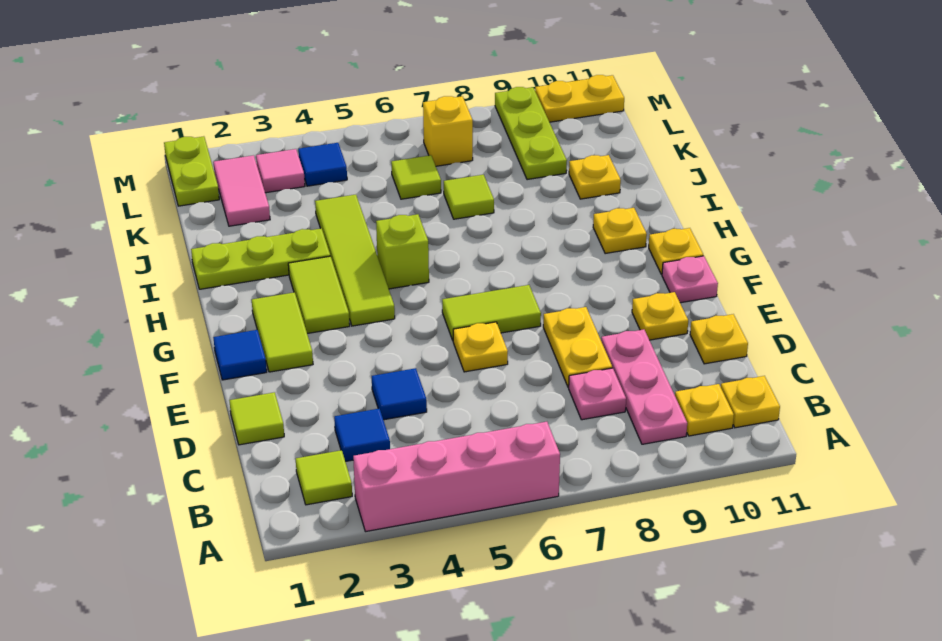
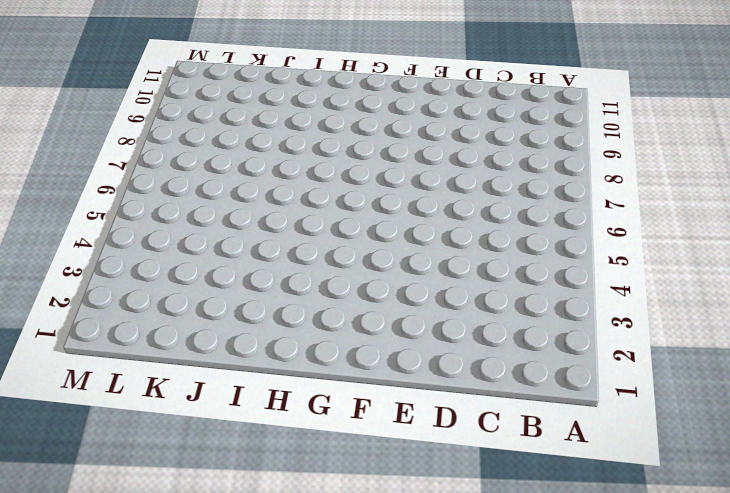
none -> pink brick A3:A6 level 1
none -> lime tile B2 level 1
none -> pink plate B9:D9 level 1
none -> yellow plate B10 level 1

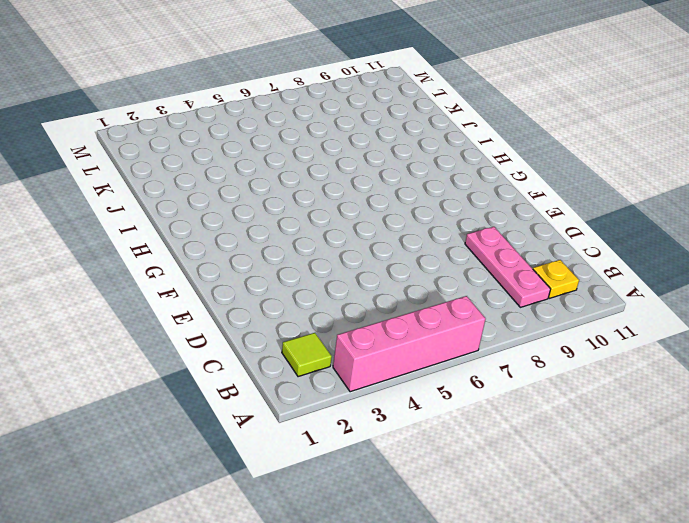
none -> yellow plate B11 level 1
none -> blue tile C3 level 1
none -> pink plate C8 level 1
none -> lime tile D1 level 1

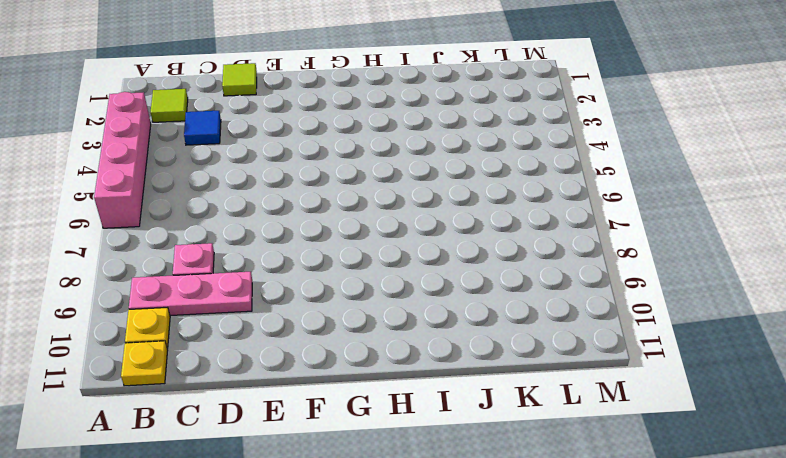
none -> blue tile D4 level 1
none -> yellow plate D8:E8 level 1
none -> yellow plate D11 level 1
none -> yellow plate E6 level 1

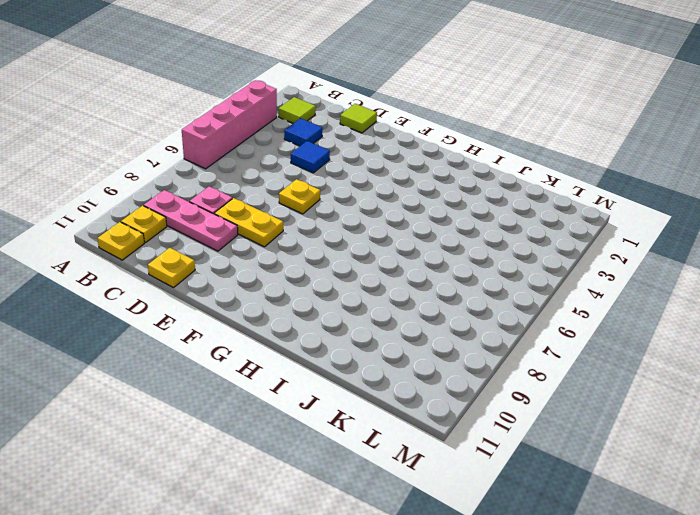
none -> yellow plate E10 level 1
none -> blue tile F1 level 1
none -> lime tile F2:G2 level 1
none -> lime tile F6:F7 level 1

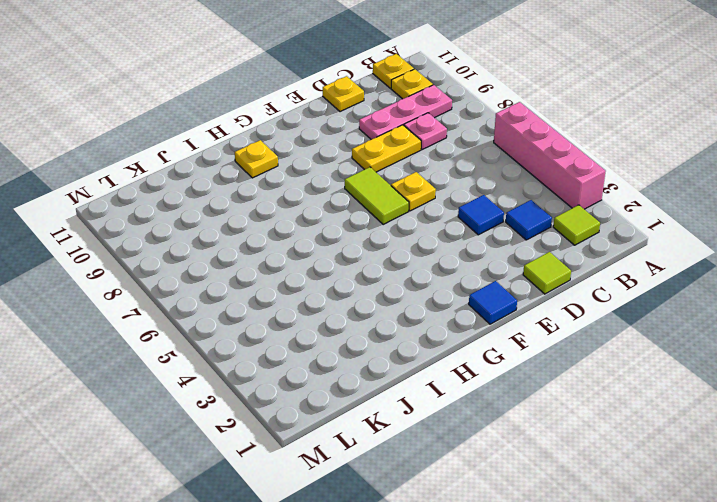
none -> yellow plate E10 level 1
none -> lime tile F2:G2 level 1
none -> pink plate F11 level 1
none -> lime tile G3:H3 level 1

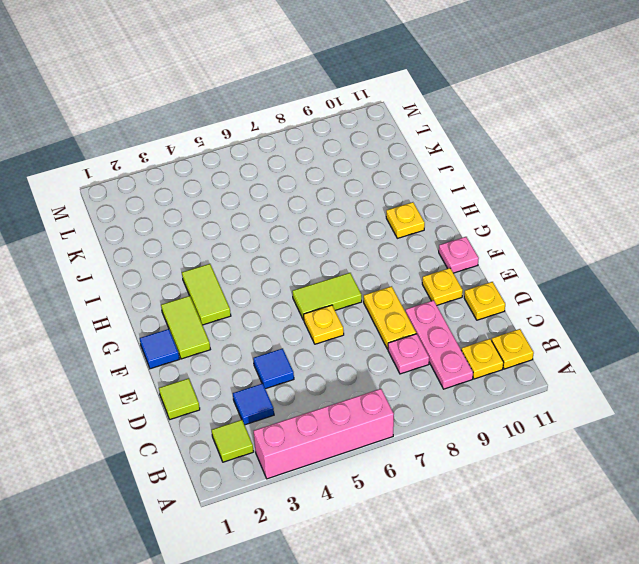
none -> lime tile G4:J4 level 1
none -> yellow plate G11 level 1
none -> lime brick H5 level 1
none -> lime plate I1:I3 level 1

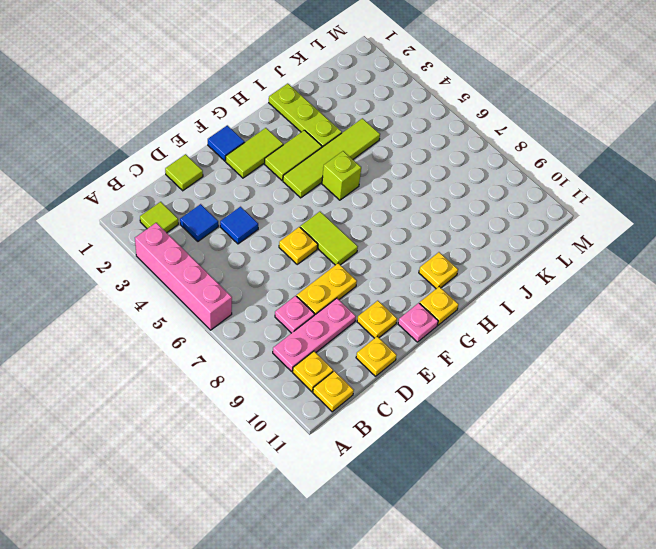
none -> lime tile J7 level 1
none -> yellow plate J10 level 1
none -> pink tile K2:L2 level 1
none -> lime tile K6 level 1

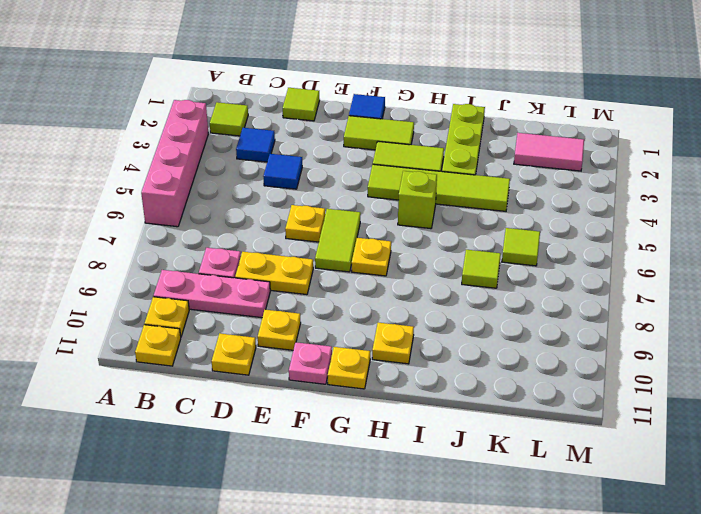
yellow plate G7 level 1 -> yellow plate J10 level 1
none -> lime plate K9:M9 level 1
none -> lime plate L1:M1 level 1
none -> pink tile L3 level 1
none -> blue tile L4 level 1

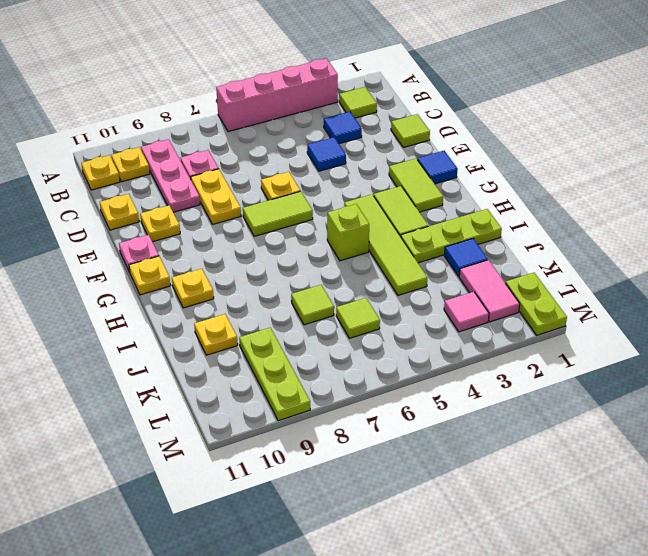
blue tile J2 level 1 -> blue tile L4 level 1
none -> yellow brick L7 level 1
none -> yellow plate M10:M11 level 1

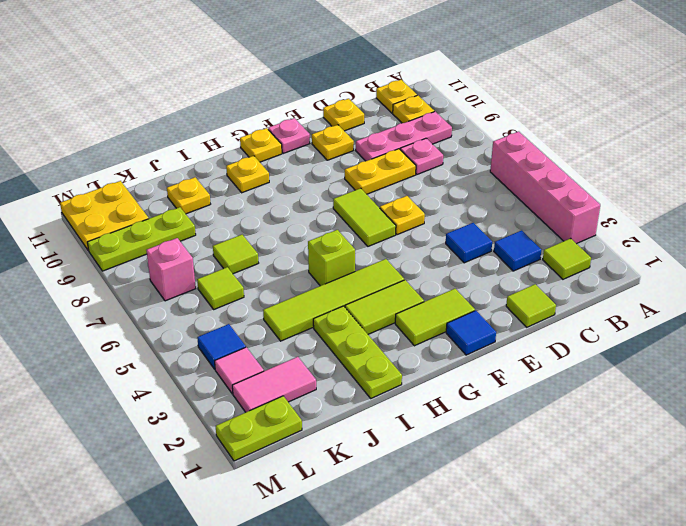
pink brick L7 level 1 -> yellow brick L7 level 1
yellow plate L10:M11 level 1 -> yellow plate M10:M11 level 1

